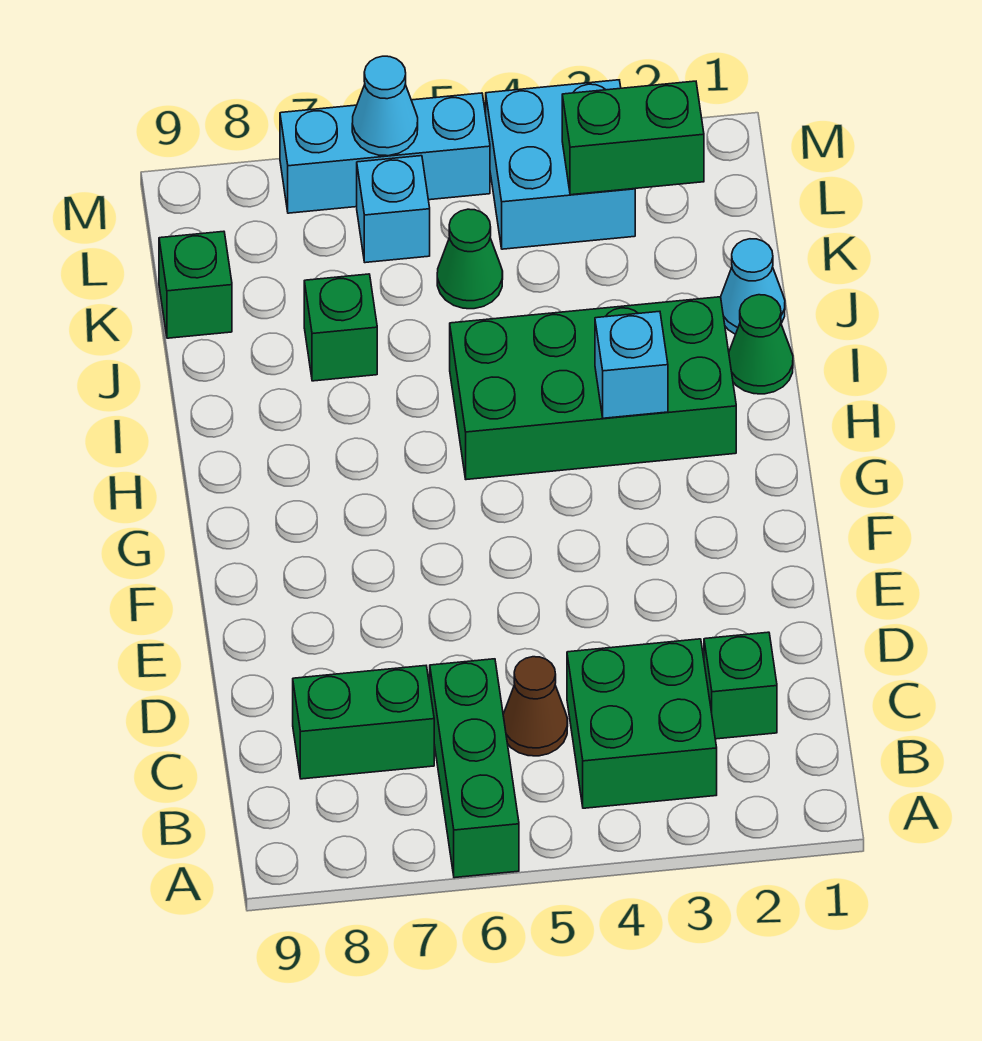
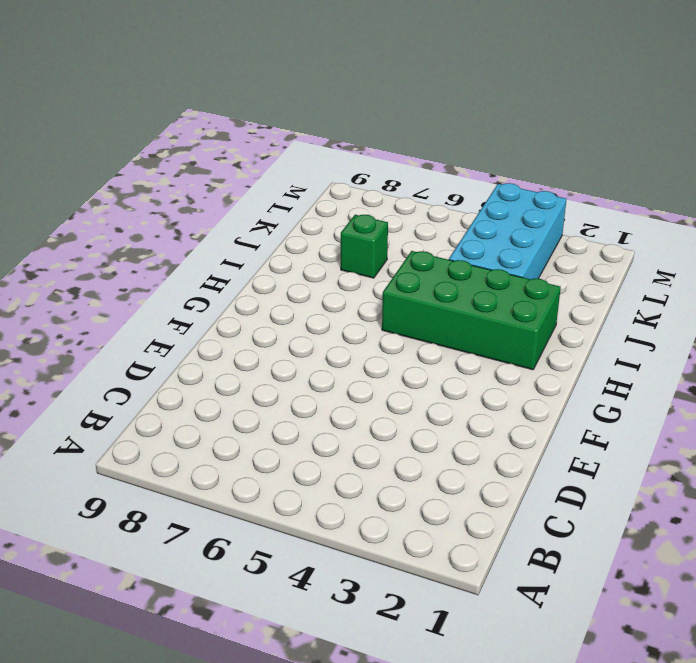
cyan brick J3:M4 level 1 -> cyan brick L3:M4 level 1
none -> green brick A6:C6 level 1
none -> green brick B3:C4 level 1
none -> green brick C2 level 1

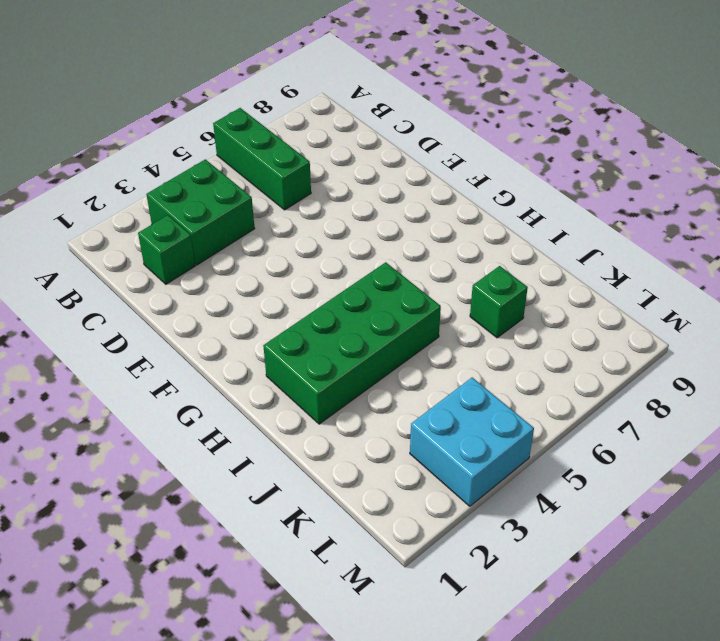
none -> brown cone C5 level 1
none -> green brick C7:C8 level 1
none -> green cone I1 level 1

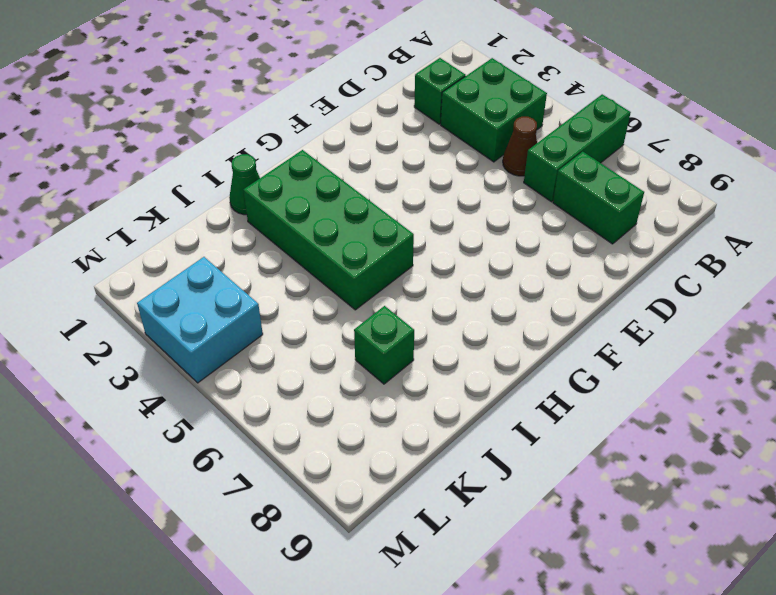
none -> cyan cone J1 level 1
none -> green cone K5 level 1
none -> green brick K9 level 1

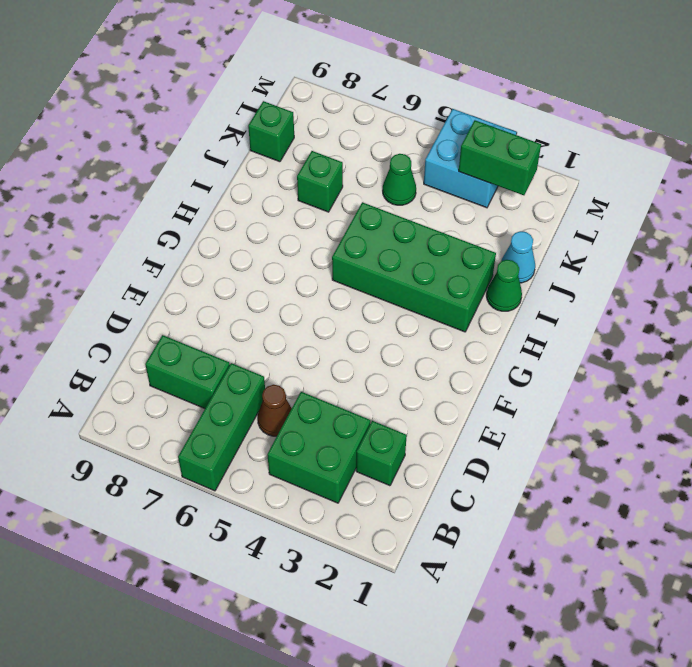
none -> cyan brick L6 level 1
none -> cyan brick M5:M7 level 1
none -> cyan brick H3 level 2

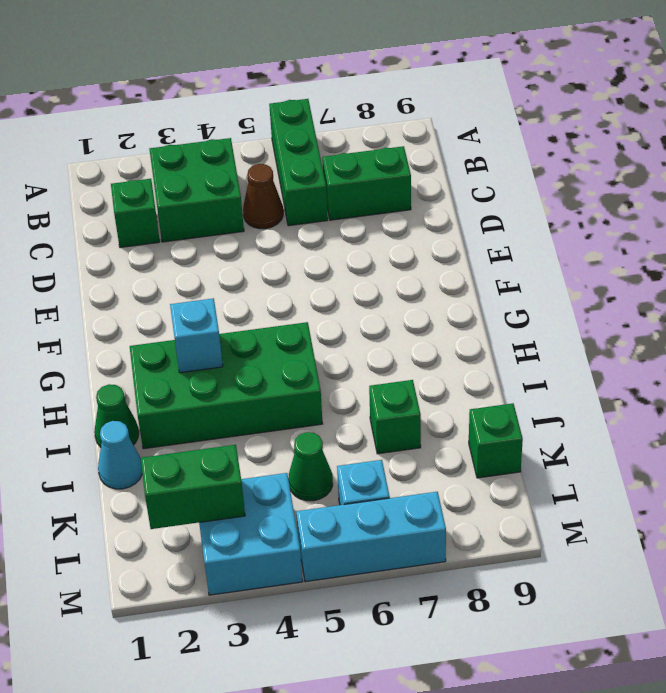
none -> cyan cone M6 level 2

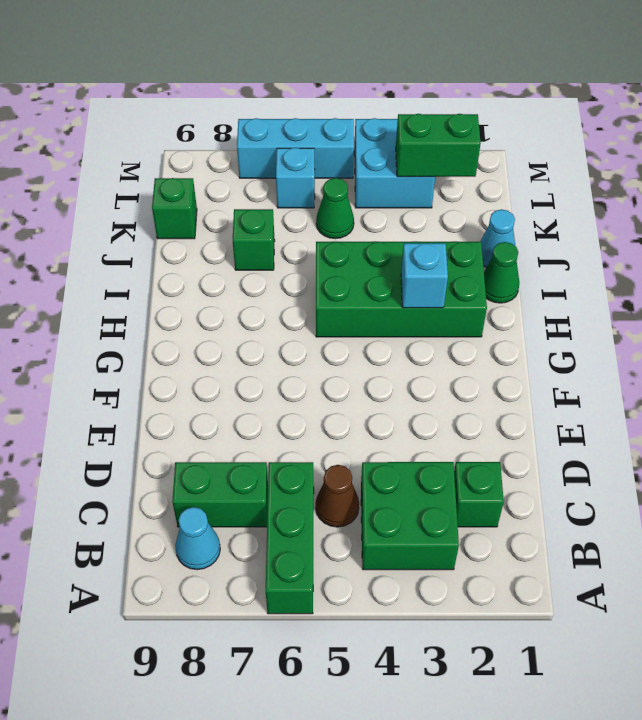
cyan cone B8 level 1 -> cyan cone M6 level 2

